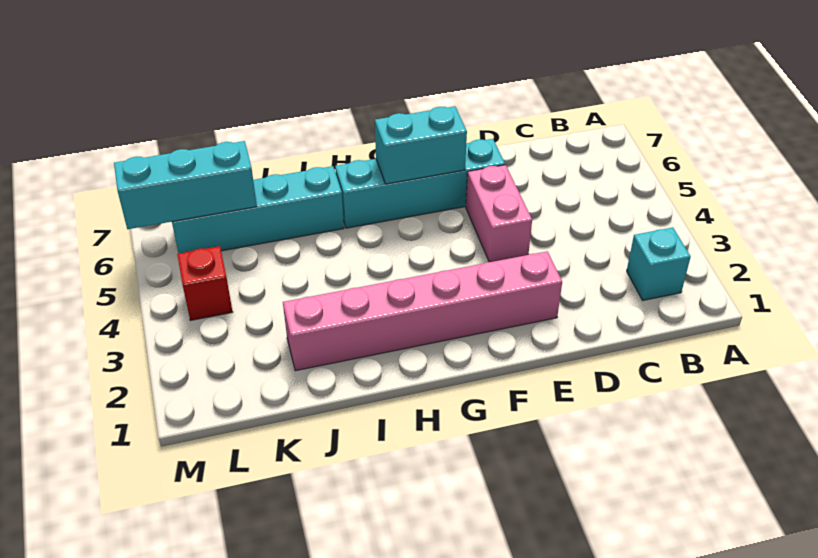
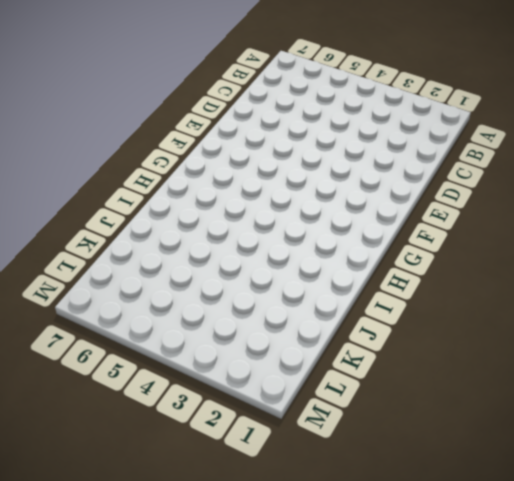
none -> cyan brick B2 level 1
none -> pink brick E2:J2 level 1

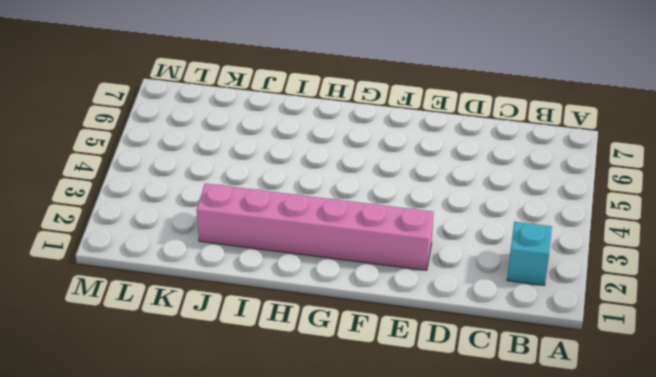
none -> pink brick E4:E5 level 1
none -> cyan brick E6:H6 level 1

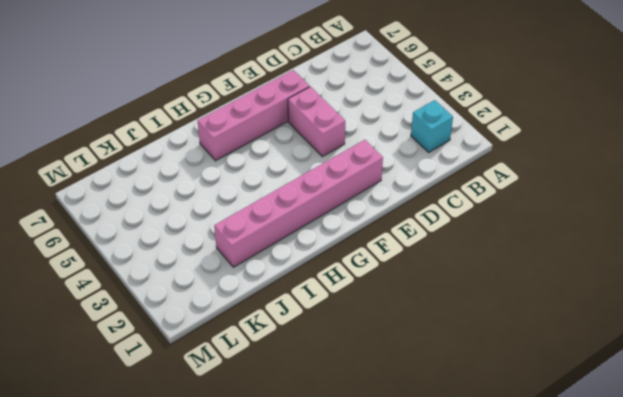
pink brick E6:H6 level 1 -> cyan brick E6:H6 level 1
none -> cyan brick I6:L6 level 1
none -> red brick L4 level 1

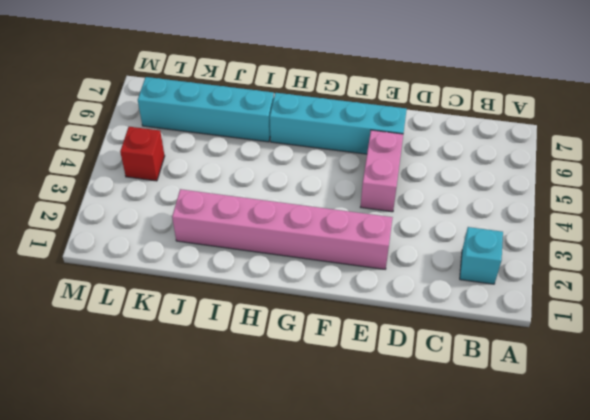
none -> cyan brick F6:G6 level 2
none -> cyan brick K6:M6 level 2

